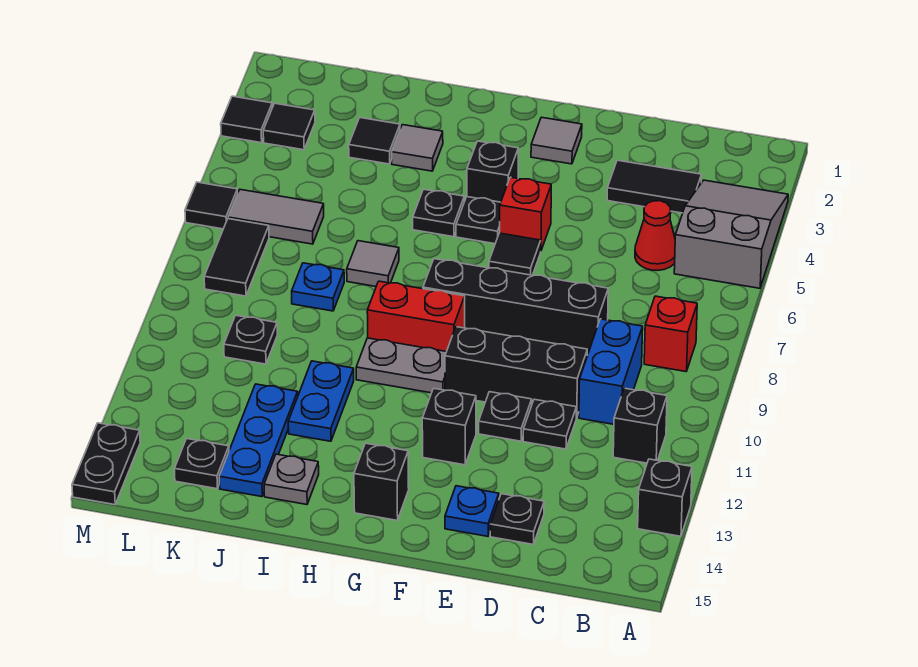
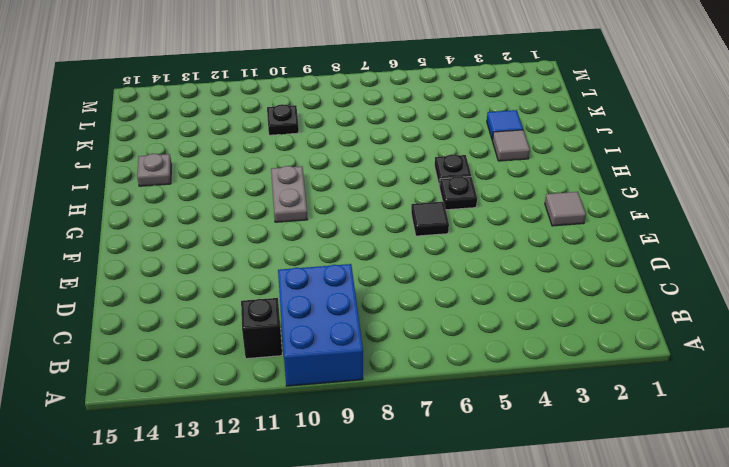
blue brick A9:C10 level 1 -> blue brick C9:C10 level 1
blue tile J3 level 1 -> black tile J3 level 1
none -> grey slope A3:B5 level 1 top 5
none -> black brick A13 level 1
none -> red brick B8 level 1
none -> black tile C3:D3 level 1

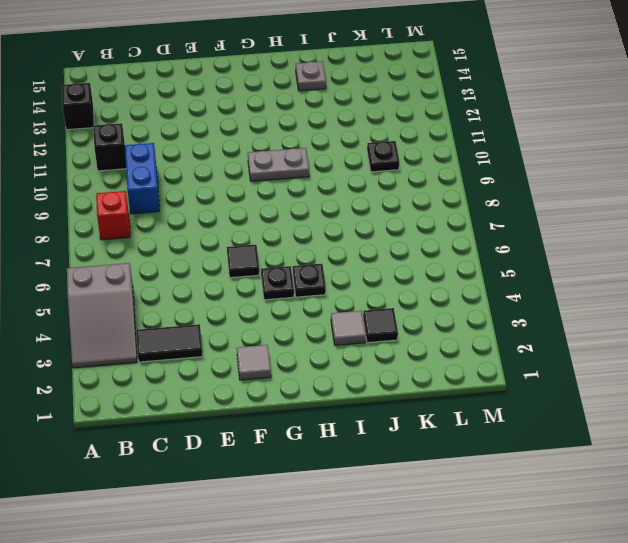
none -> red cone C5 level 1
none -> black brick D8:G8 level 1
none -> black brick D10:F10 level 1
none -> black plate D11 level 1

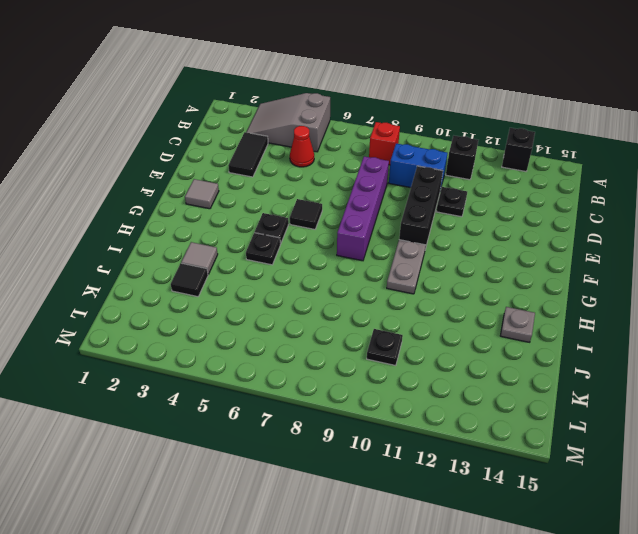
purple brick D8:G8 level 1 -> black brick D8:G8 level 1
none -> black plate D14 level 1
none -> black plate E11 level 1
none -> blue plate E14 level 1
none -> red brick F5 level 1

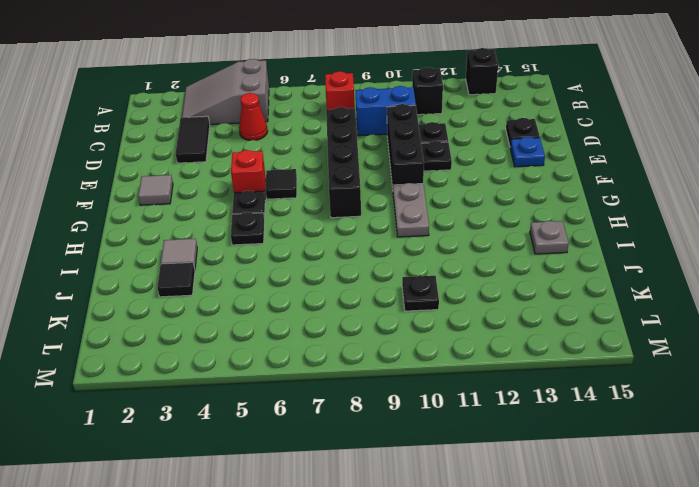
none -> black brick F12 level 1
none -> black brick G4 level 1
none -> red brick G9:H9 level 1
none -> black brick G14 level 1

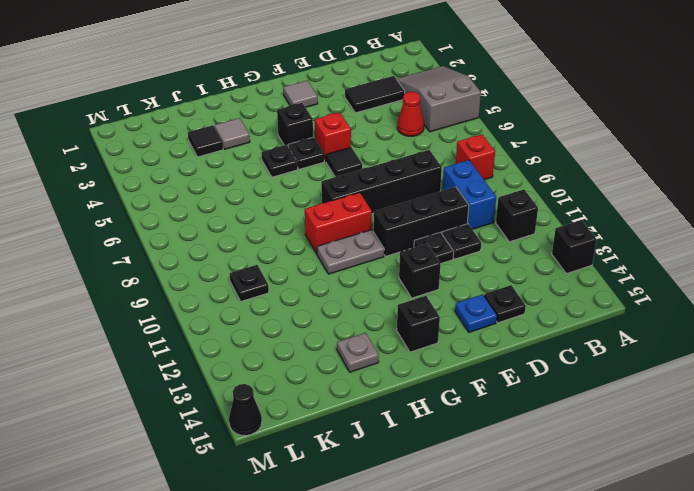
black cone M15 level 1 -> black plate M14:M15 level 1
none -> grey tile I7 level 1
none -> blue plate I11:I12 level 1
none -> blue plate J8 level 1
none -> blue plate J12:J14 level 1

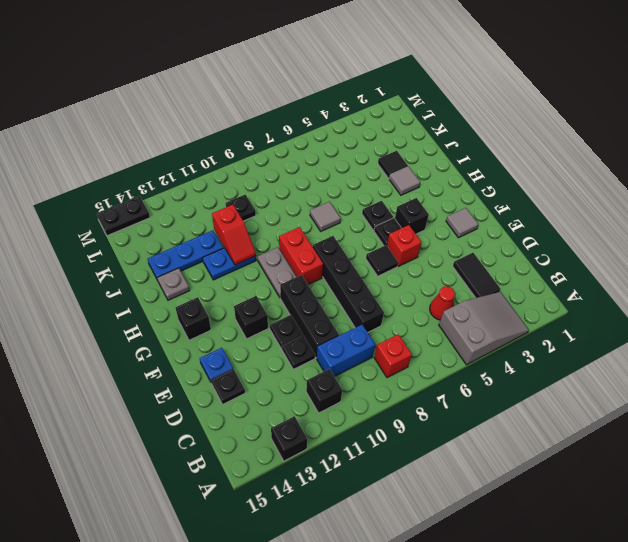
red slope I11:J11 level 2 top J -> none
none -> blue plate J8 level 1
none -> grey tile K6:L6 level 1
none -> black plate K14 level 1
none -> black tile L3 level 1

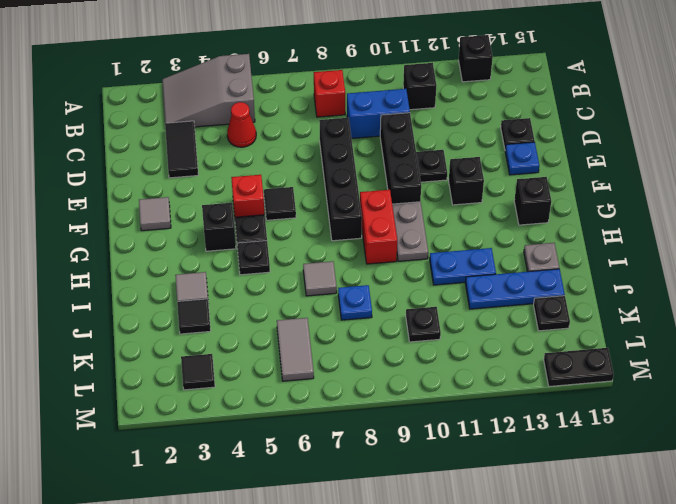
none -> black plate D11 level 1
none -> black tile L7:L8 level 1
none -> black tile M3 level 1
none -> black tile M6 level 1

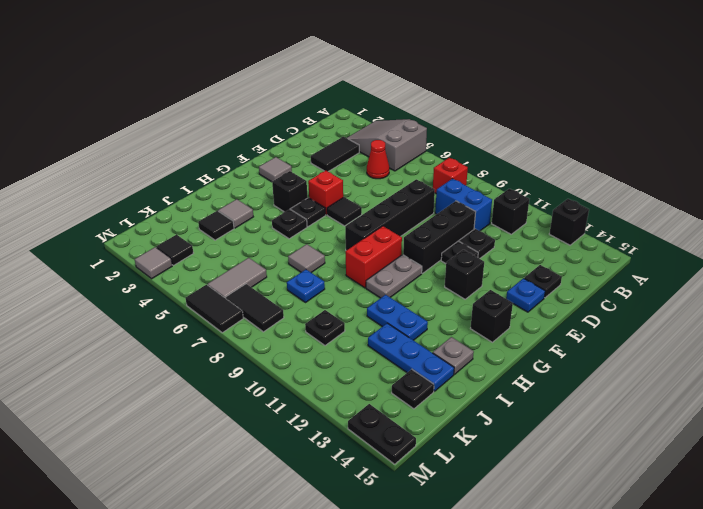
grey tile M3 level 1 -> black tile M3 level 1
black tile M6:M7 level 1 -> black tile M6 level 1

